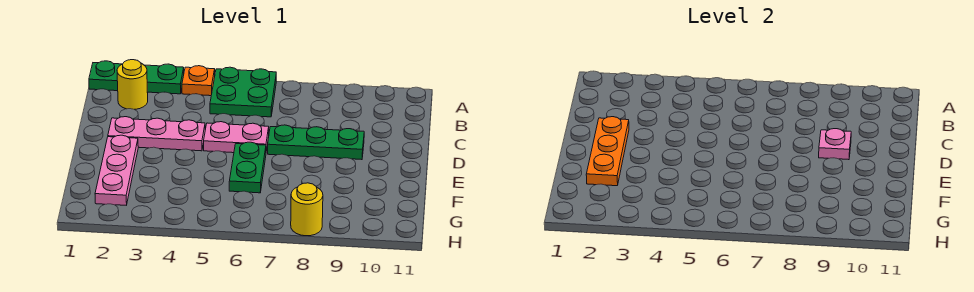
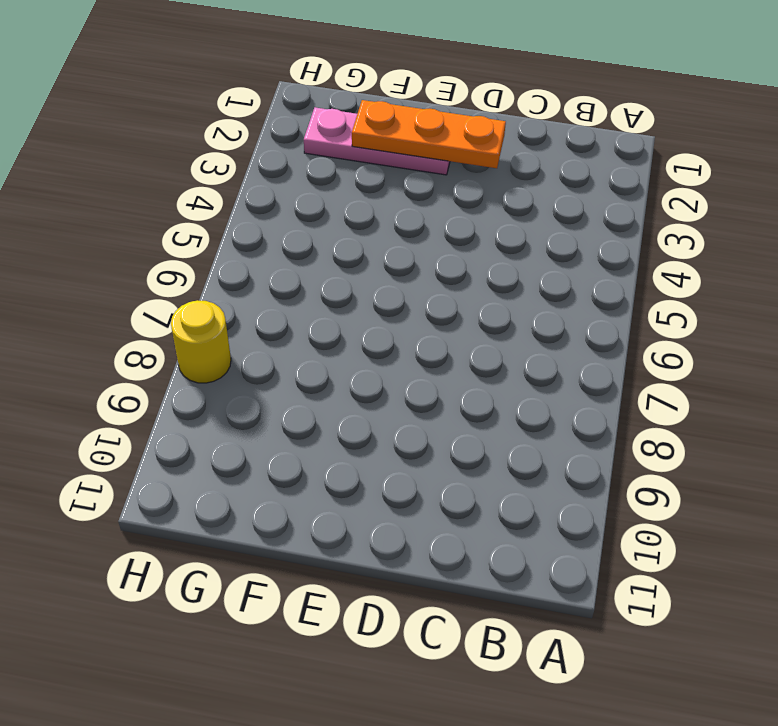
none -> green plate A1:A3 level 1
none -> orange plate A4 level 1
none -> green plate A5:B6 level 1

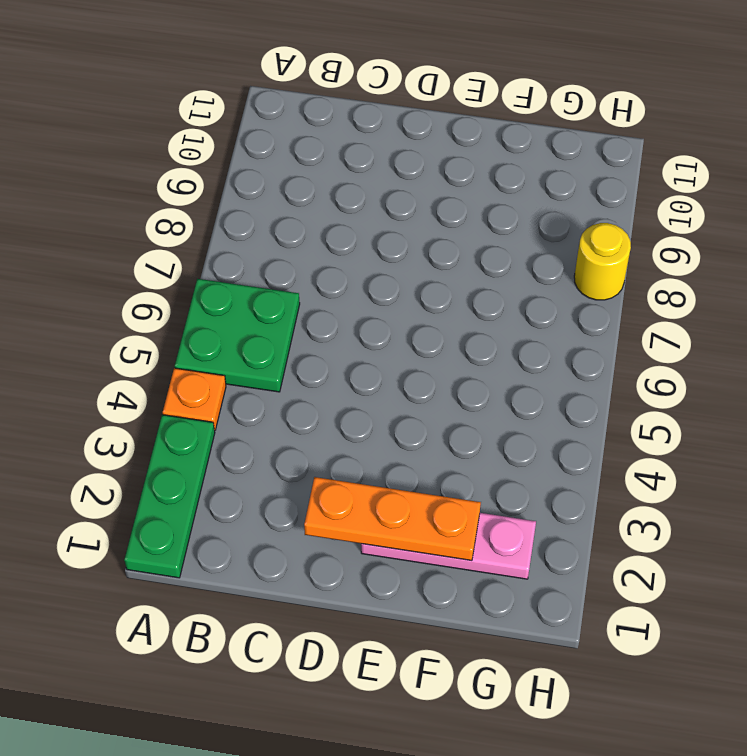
none -> yellow round brick B2 level 1
none -> pink plate D2:D4 level 1
none -> pink plate D5:D6 level 1

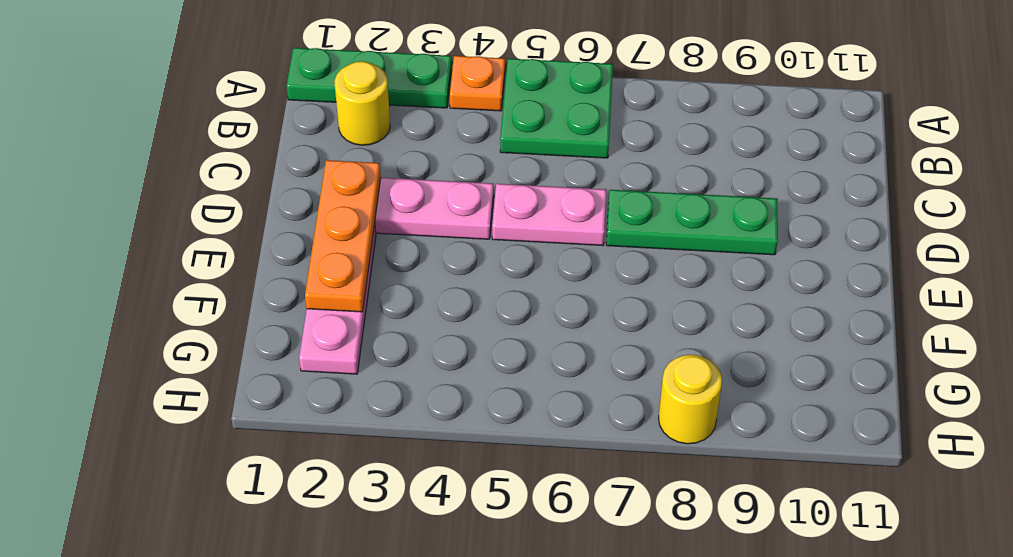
none -> green plate E6:F6 level 1
none -> pink plate D9 level 2

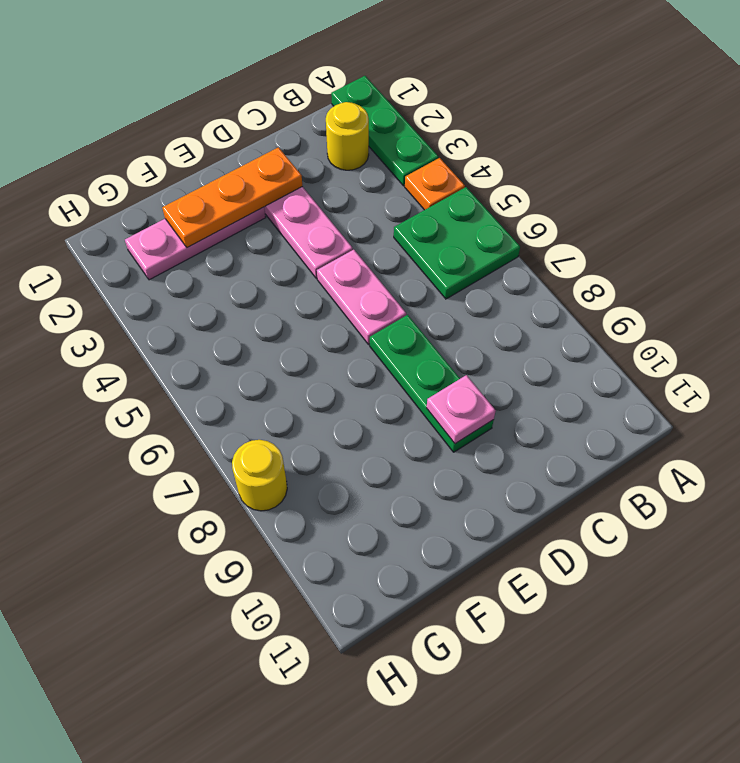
none -> green plate E6:F6 level 1

